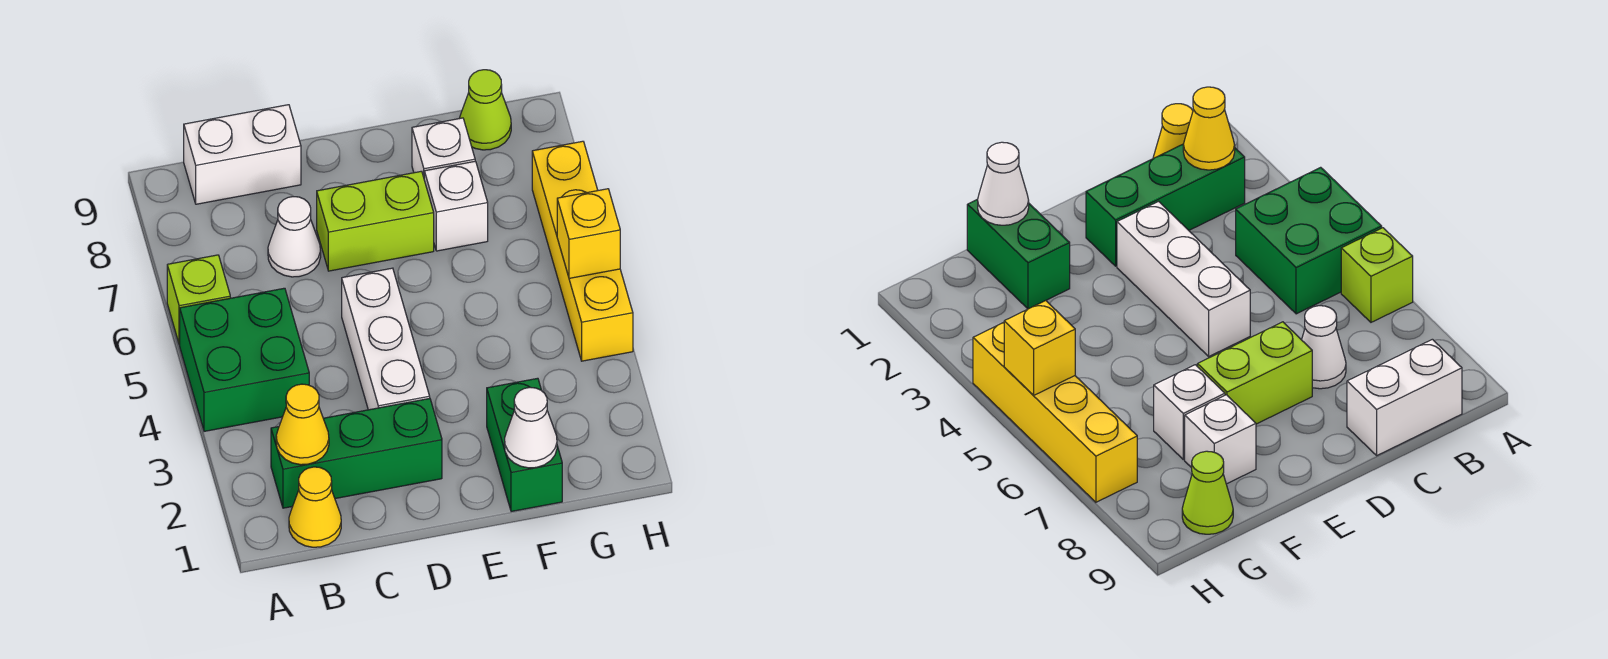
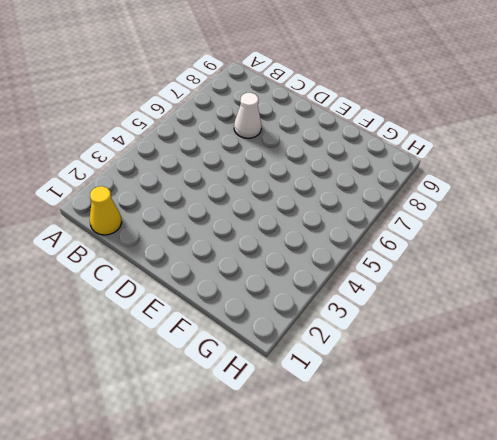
none -> green brick A4:B5 level 1
none -> lime brick A6 level 1
none -> green brick B2:D2 level 1

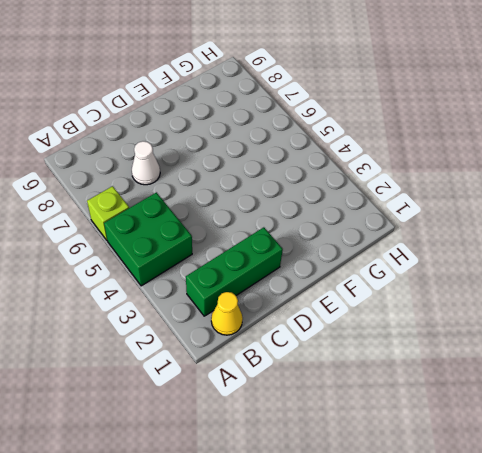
none -> white brick B9:C9 level 1
none -> white brick D3:D5 level 1
none -> lime brick D7:E7 level 1

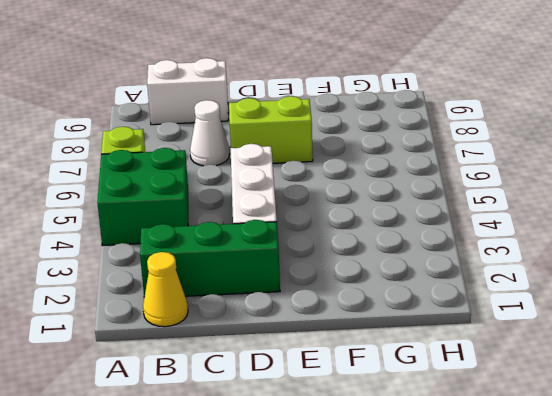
none -> green brick F1:F2 level 1
none -> white brick F7 level 1
none -> white brick F8 level 1

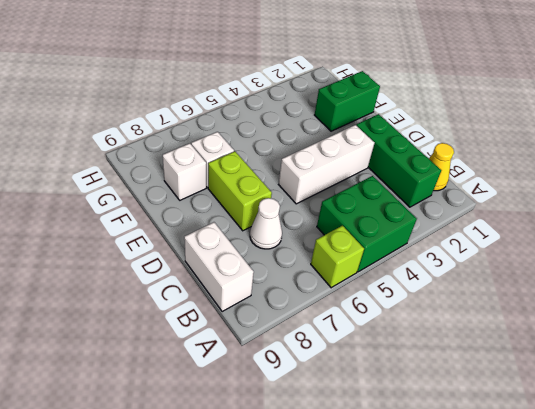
none -> lime cone G9 level 1
none -> yellow brick H4:H7 level 1
none -> yellow cone B2 level 2

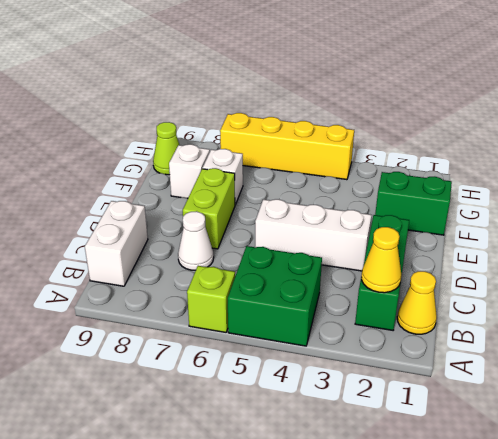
none -> white cone F1 level 2
none -> yellow brick H5 level 2

